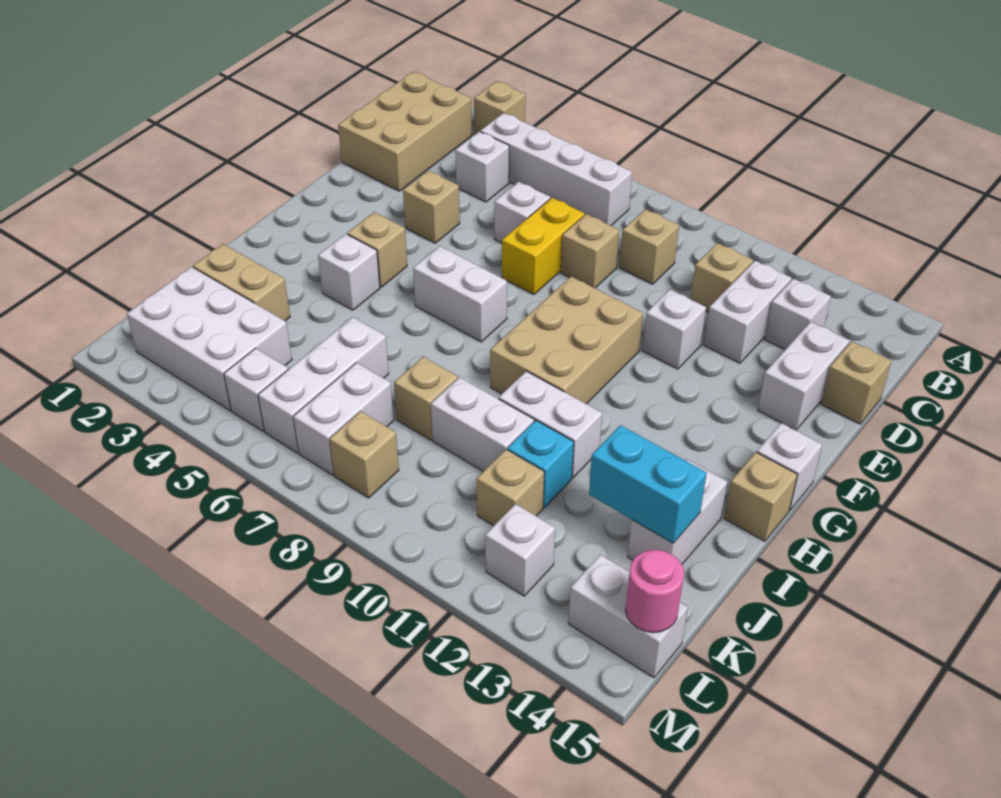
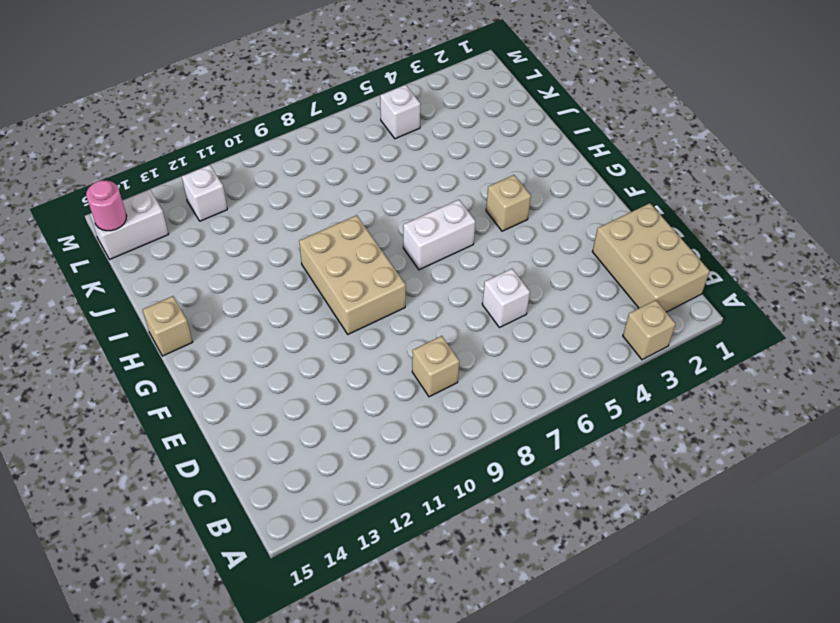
none -> white brick B4:B7 level 1
none -> white brick C4 level 1
none -> tan brick C11 level 1
none -> white brick C12:D12 level 1

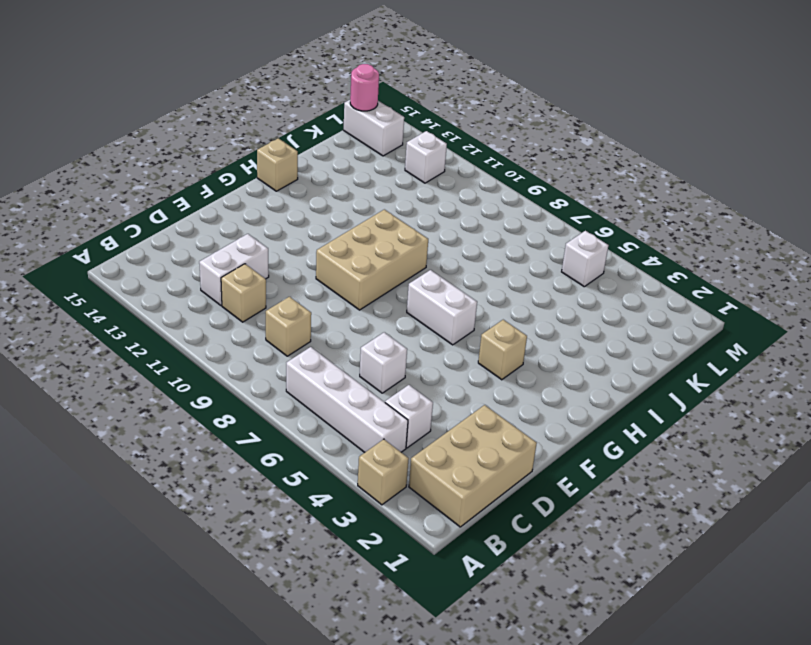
none -> white brick C13 level 1
none -> yellow brick D7:E7 level 1
none -> tan brick D8 level 1
none -> white brick D14:E14 level 1

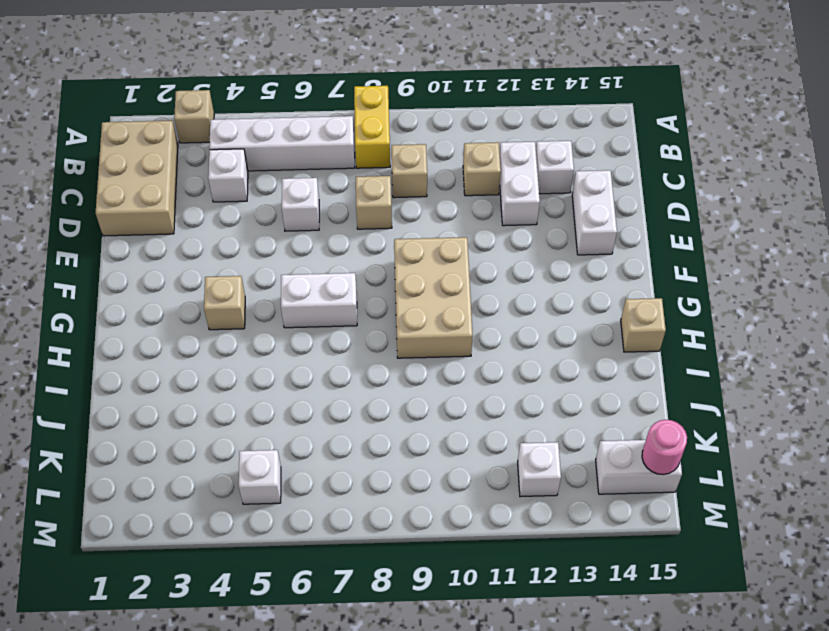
yellow brick A8:B8 level 1 -> yellow brick D7:E7 level 1
none -> tan brick D15 level 1
none -> tan brick E4 level 1
none -> white brick E11 level 1
none -> white brick G15 level 1

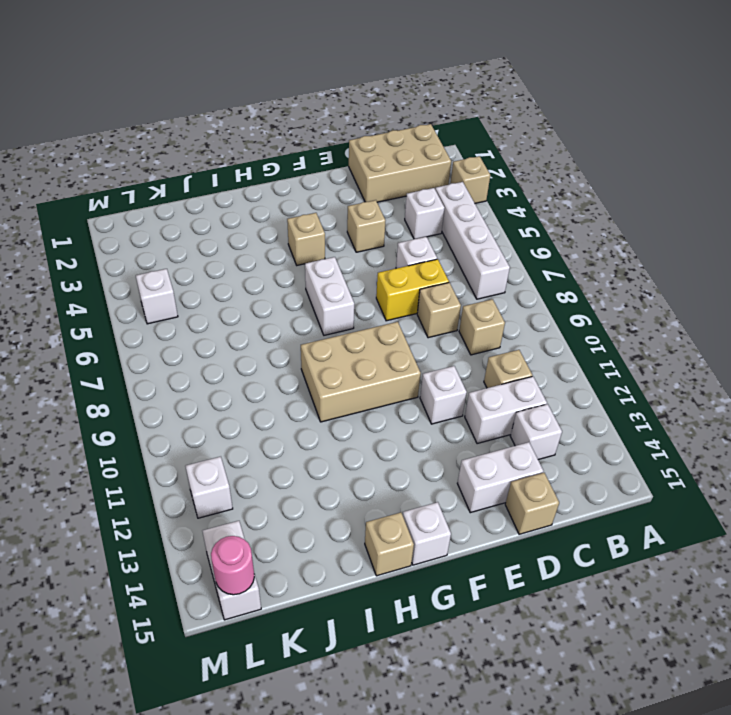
none -> white brick H4 level 1
none -> white brick I10:I11 level 1
none -> white brick I14:J14 level 1
none -> tan brick J2:J3 level 1

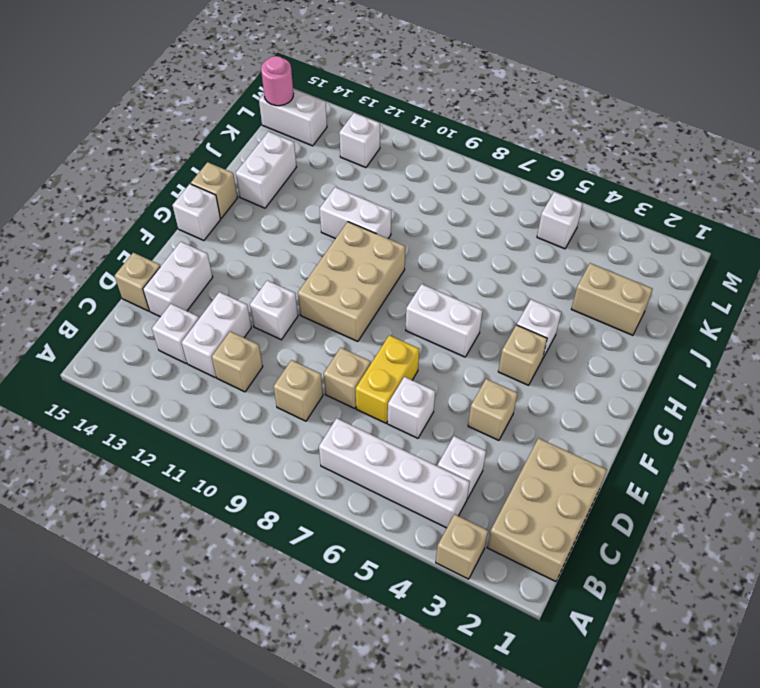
none -> white brick J6:L6 level 1
none -> tan brick J8 level 1
none -> white brick J9:J10 level 1
none -> cyan brick J11 level 1

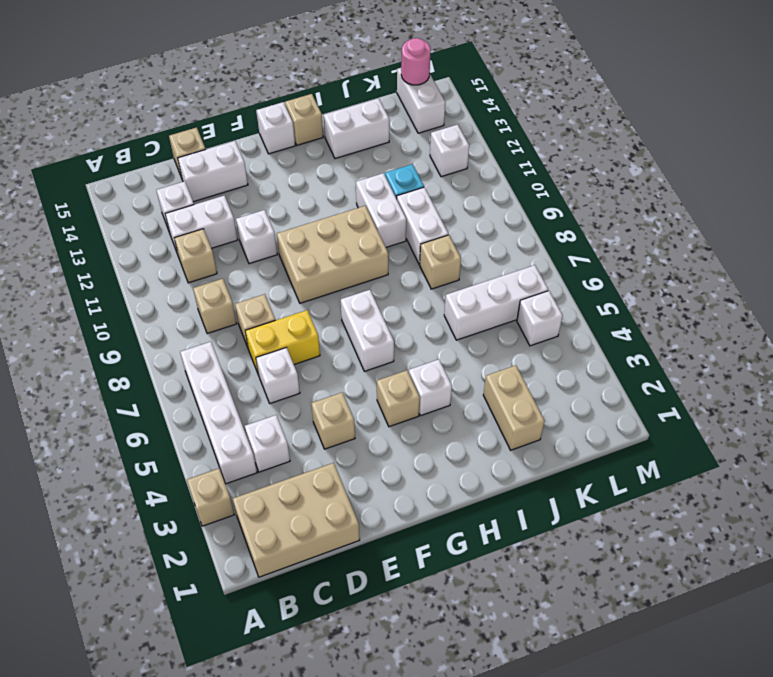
none -> white brick K2:L4 level 1
none -> white brick K7:L7 level 1
none -> tan brick K11 level 1
none -> tan brick L8 level 1

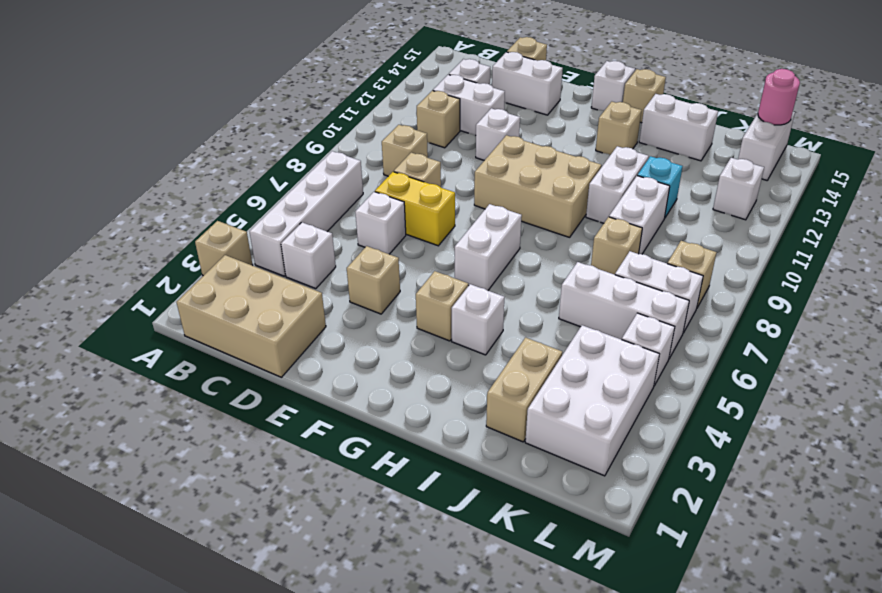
tan brick H13 level 1 -> tan brick K11 level 1
none -> cyan brick J13:J14 level 2

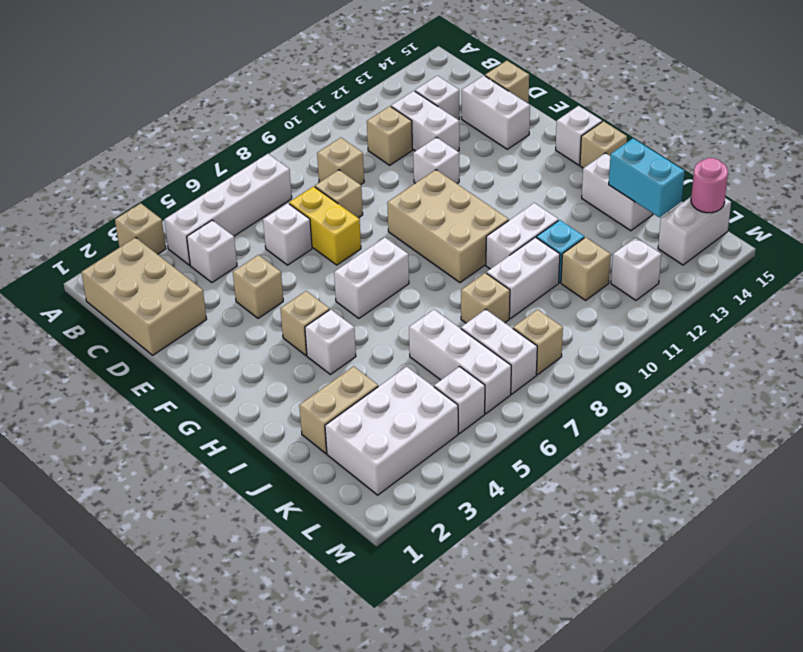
cyan brick J14:K14 level 2 -> cyan brick J13:J14 level 2

